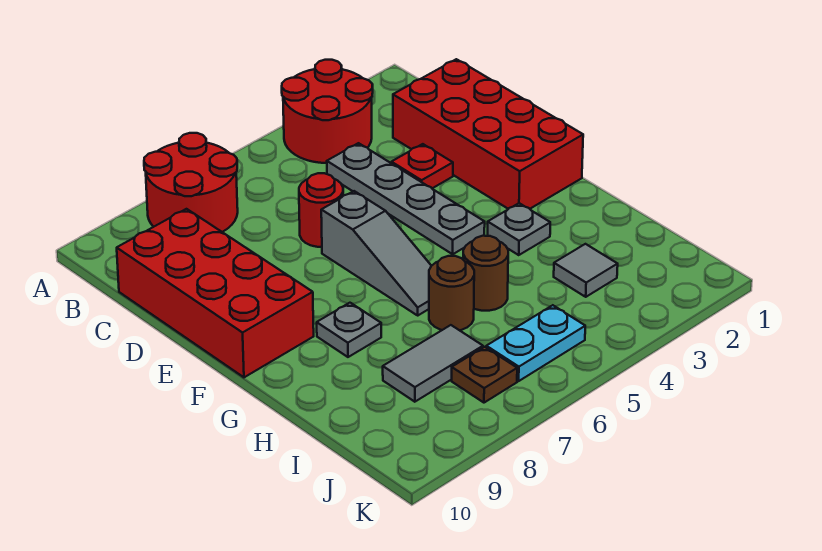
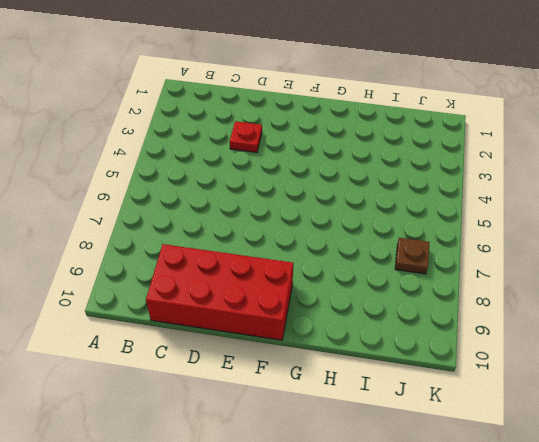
none -> red round brick A3:B4 level 1
none -> red round brick A7:B8 level 1
none -> red brick C1:F2 level 1

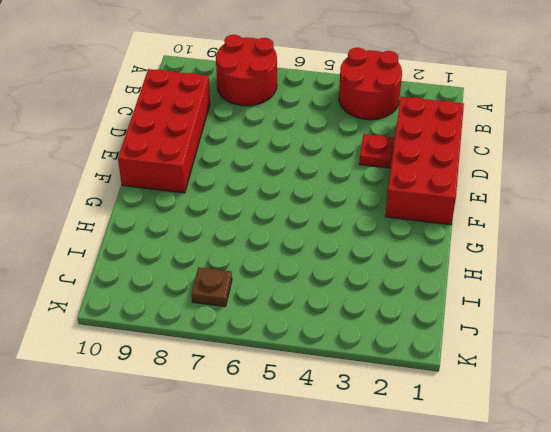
none -> grey plate C4:F4 level 1
none -> red round brick D6 level 1
none -> grey slope E6:G6 level 1 top E

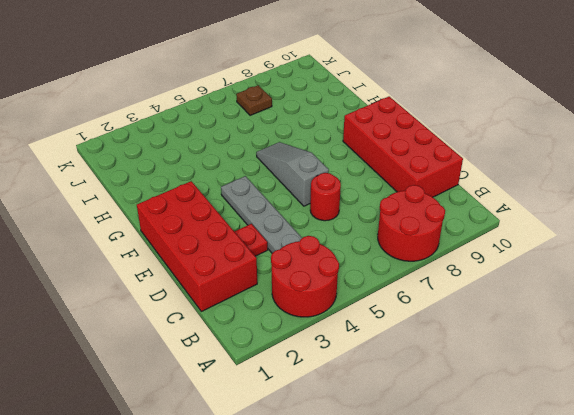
none -> grey plate G3 level 1
none -> grey plate G8 level 1
none -> brown round brick H5 level 1

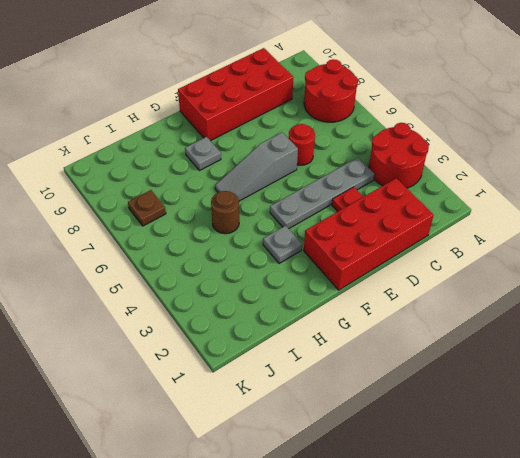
none -> brown round brick H6 level 1
none -> grey tile I3 level 1
none -> grey tile I7:I8 level 1

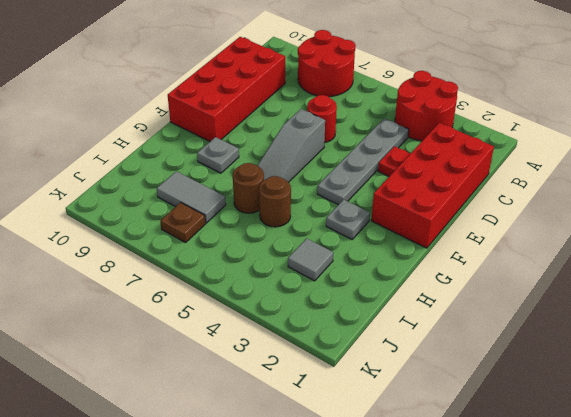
none -> cyan plate J5:J6 level 1

